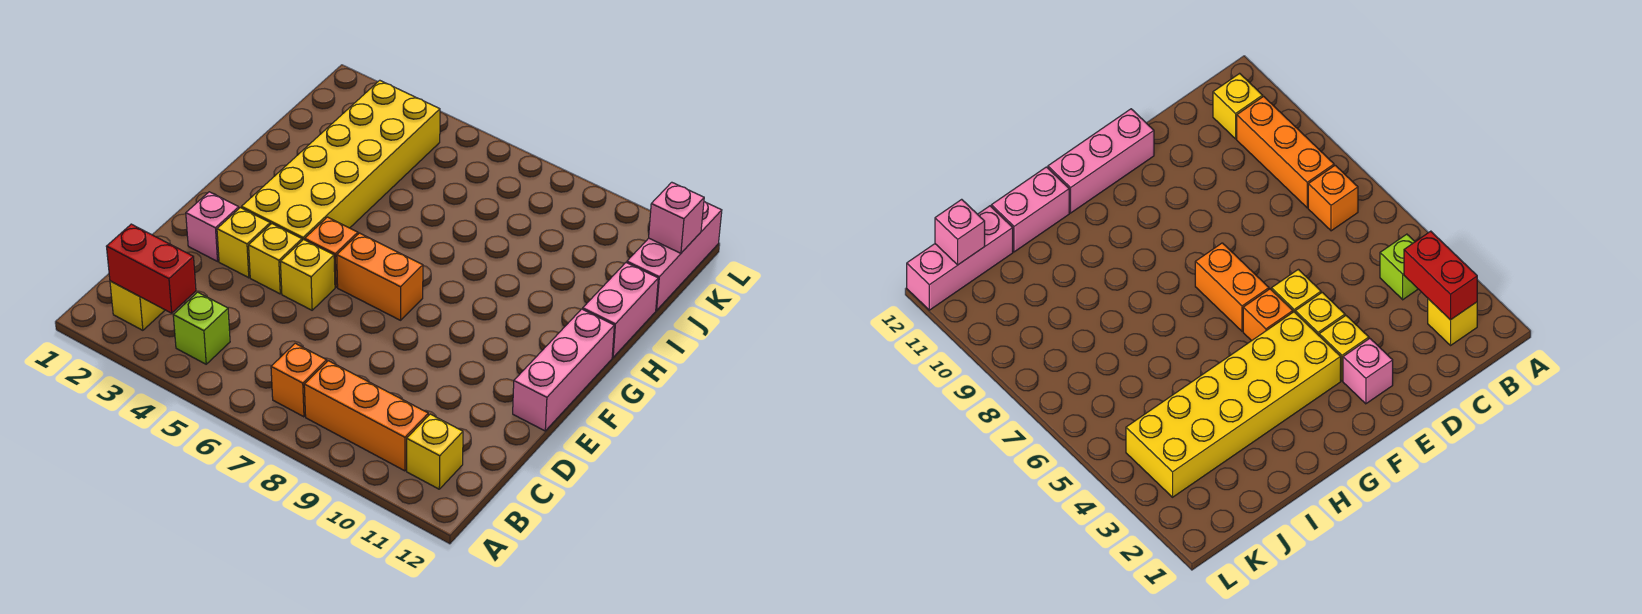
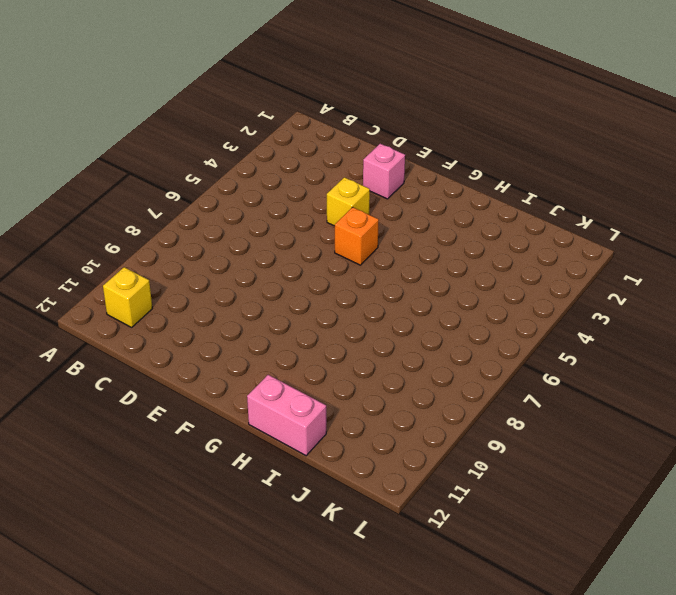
none -> yellow brick B2 level 1
none -> lime brick B4 level 1
none -> orange brick B7 level 1

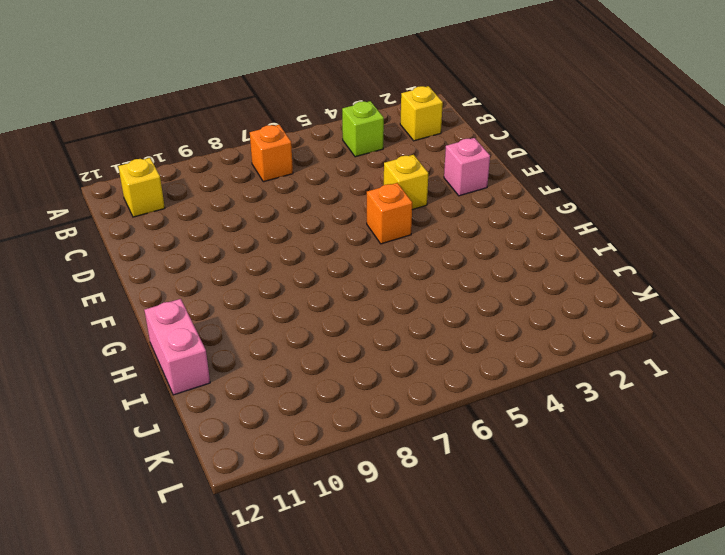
none -> orange brick B8:B10 level 1
none -> yellow brick E3 level 1
none -> yellow brick E5 level 1

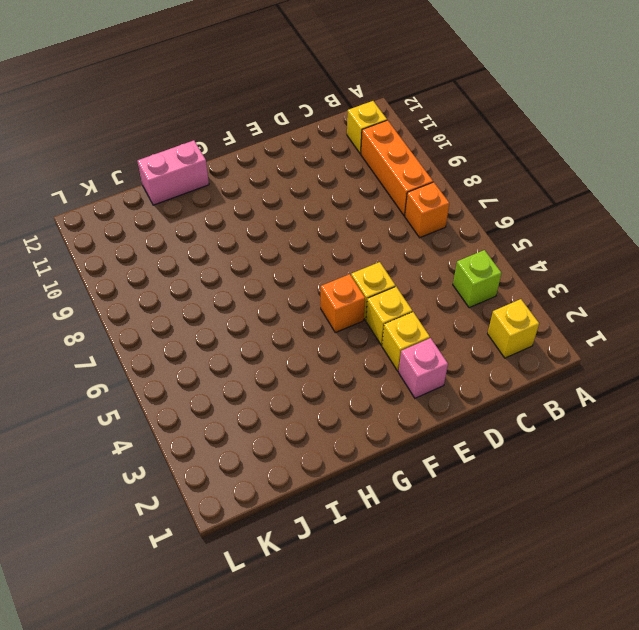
none -> pink brick E12:G12 level 1
none -> yellow brick F3:K4 level 1
none -> orange brick F6:F7 level 1

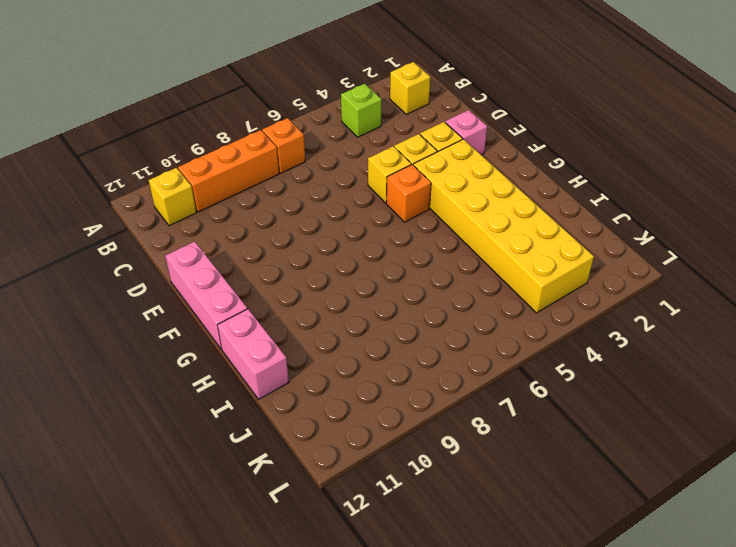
none -> orange brick F6:F7 level 1
none -> pink brick J12:L12 level 1
none -> red brick B2:B3 level 2

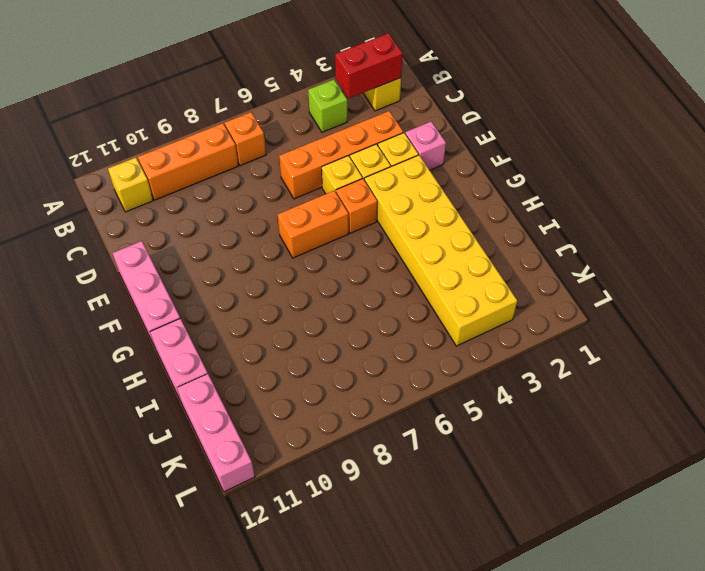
orange brick D3:D6 level 1 -> none
none -> pink brick K12 level 2

